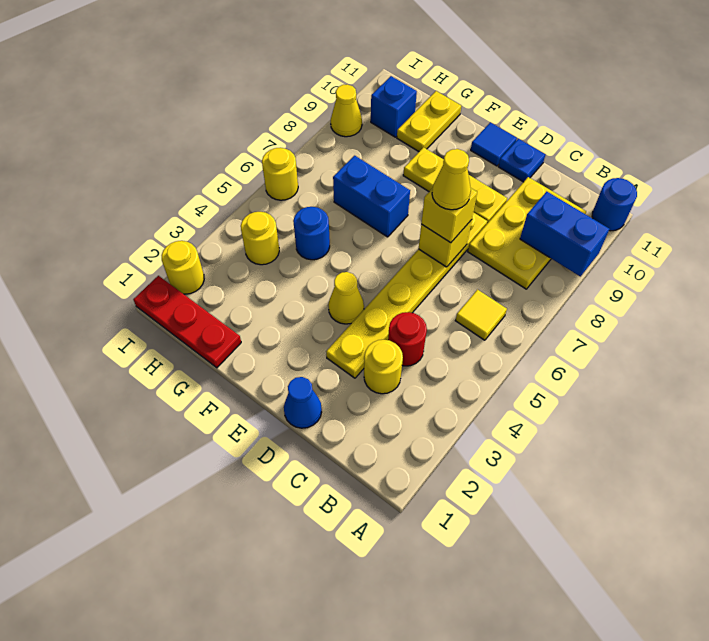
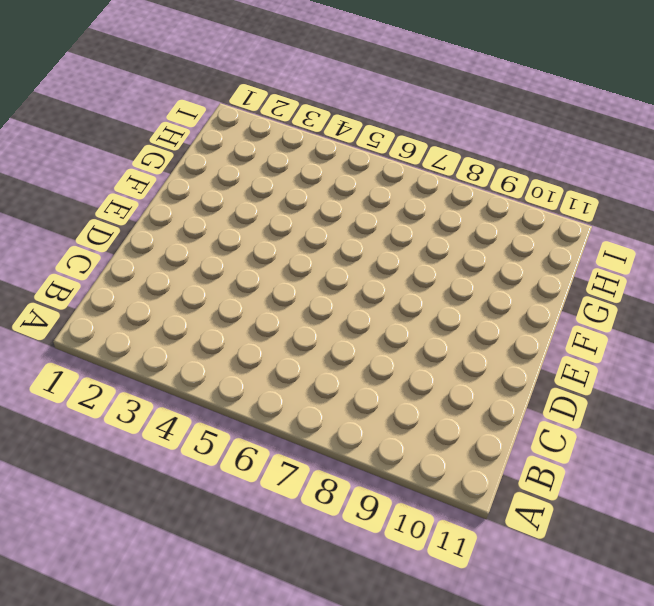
none -> blue round brick A11 level 1
none -> yellow tile B6 level 1
none -> yellow plate B8:C10 level 1

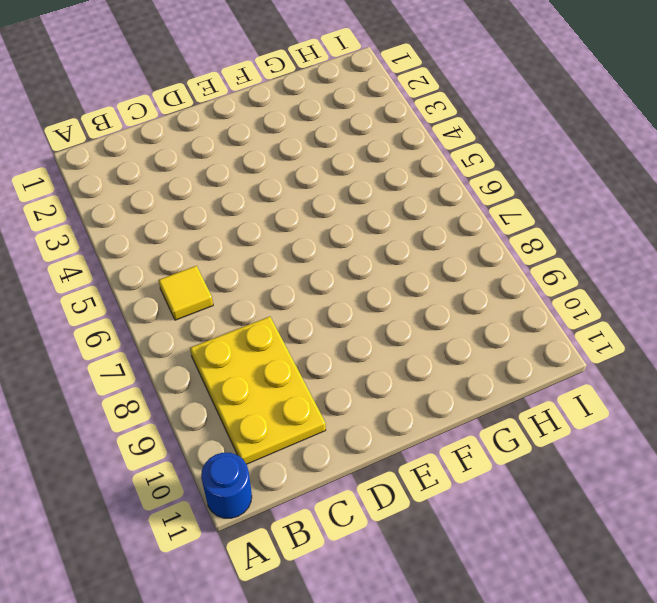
none -> yellow round brick C3 level 1
none -> red round brick C4 level 1
none -> blue cone D1 level 1

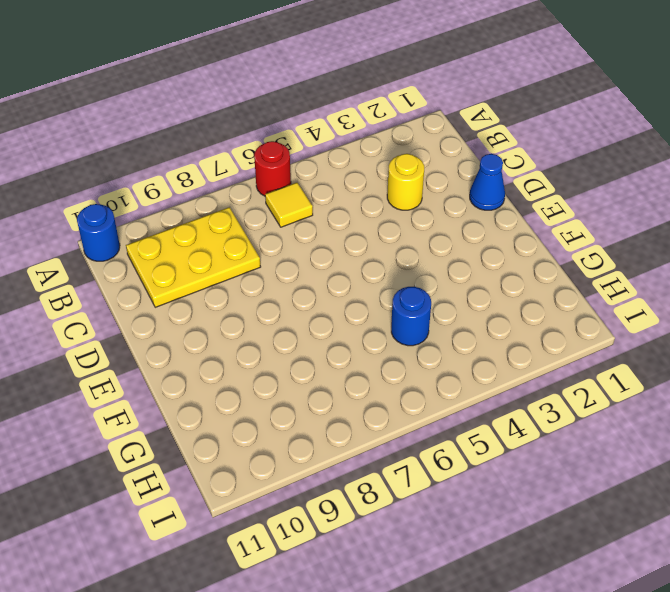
red round brick A6 level 1 -> red round brick C4 level 1
none -> yellow plate D3:D8 level 1
none -> yellow plate D9:F9 level 1
none -> blue plate D11 level 1

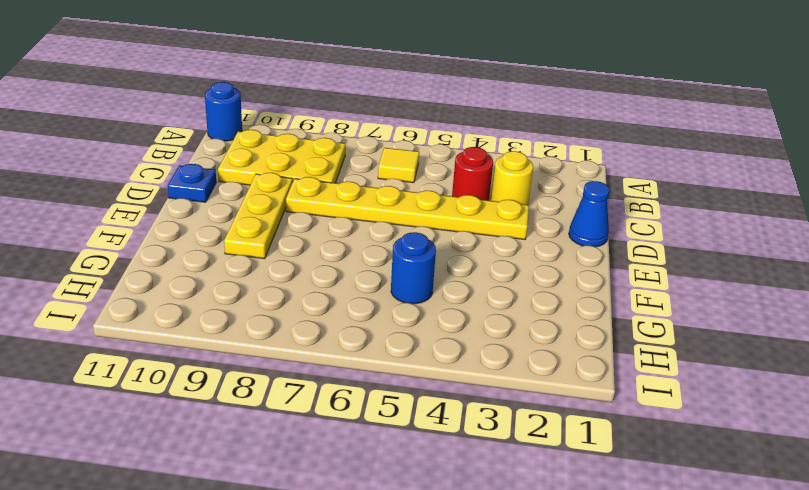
none -> yellow cone E4 level 1
none -> blue tile E11 level 1
none -> blue brick F7:G7 level 1

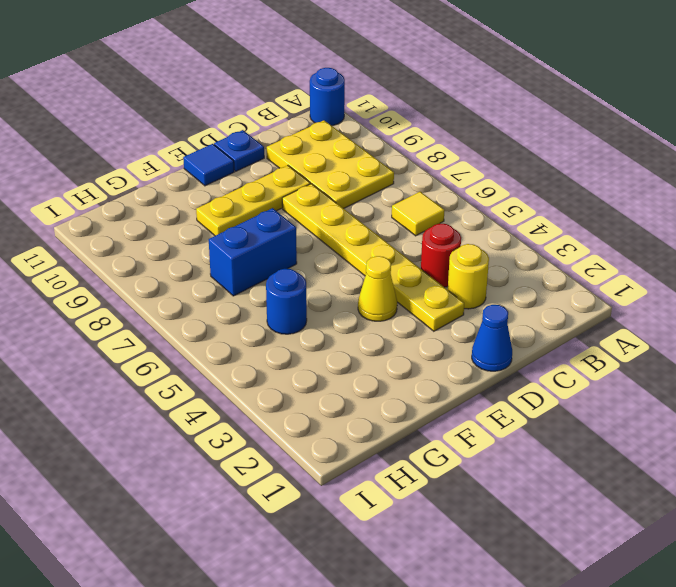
none -> red plate G1:I1 level 1
none -> yellow plate G10:G11 level 1
none -> yellow round brick H4 level 1

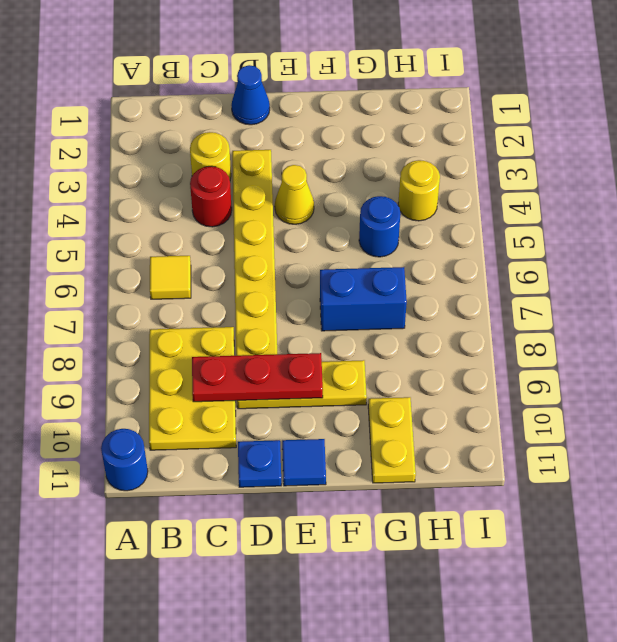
red plate C9:E9 level 2 -> red plate G1:I1 level 1
none -> blue brick H10 level 1
none -> yellow round brick I2 level 1
none -> yellow round brick I6 level 1

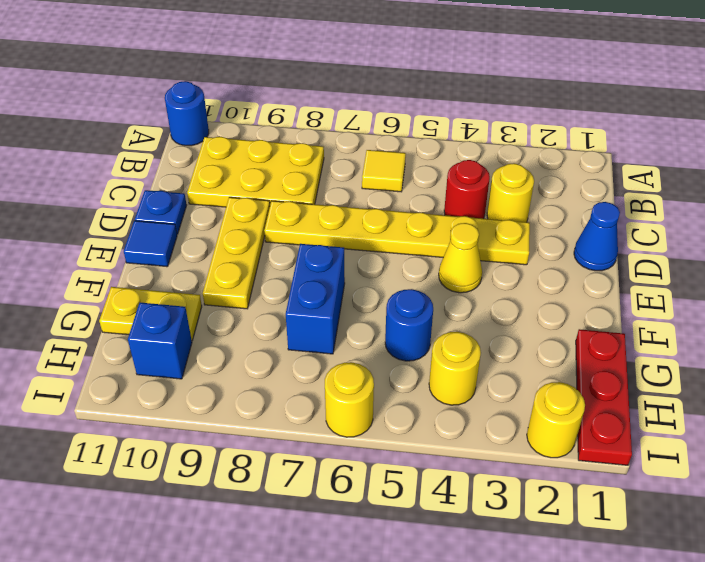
none -> yellow cone I9 level 1
none -> blue brick A9:B9 level 2
none -> yellow brick D7 level 2

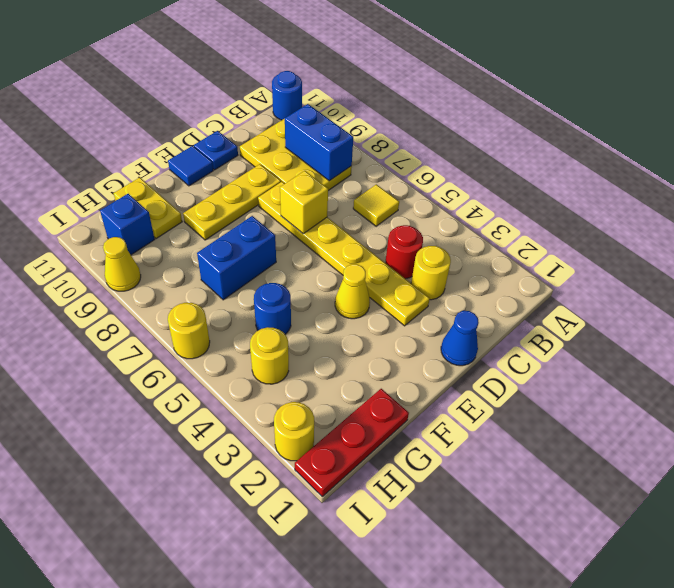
blue brick B8:B9 level 2 -> blue brick A9:B9 level 2
none -> yellow brick D7 level 3
none -> yellow cone D7 level 4

